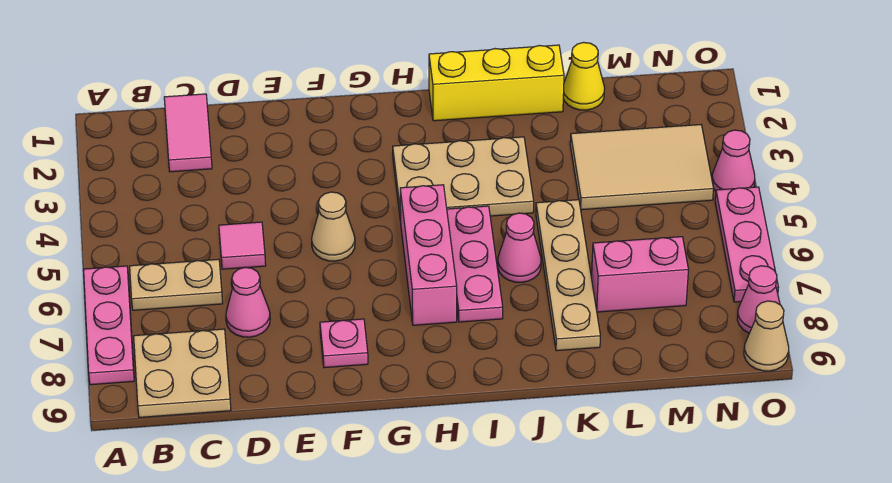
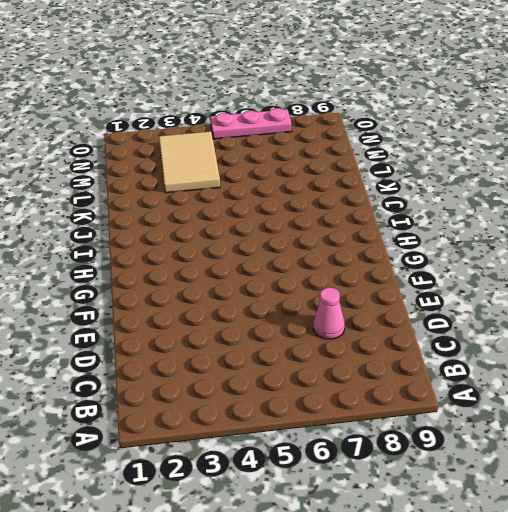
none -> pink plate A6:A8 level 1
none -> tan plate B6:C6 level 1
none -> tan plate B8:C9 level 1

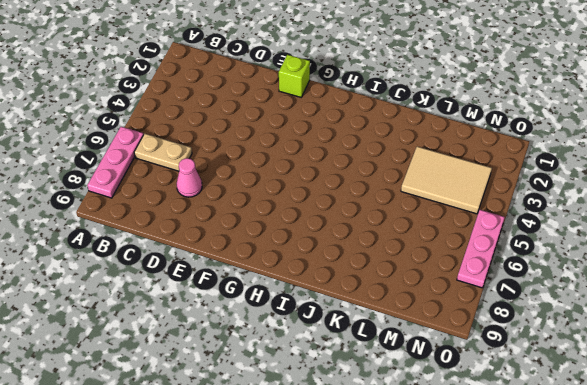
lime brick F1 level 1 -> none
none -> tan plate B8:C9 level 1
none -> pink tile C1:C2 level 1
none -> pink tile D5 level 1

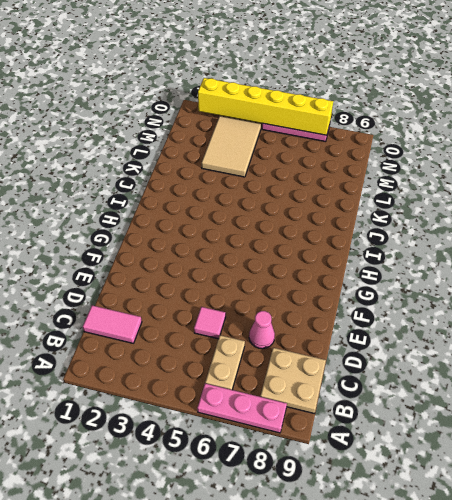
yellow brick O2:O7 level 2 -> none
none -> tan cone F5 level 1
none -> pink plate F8 level 1
none -> tan plate H3:J4 level 1

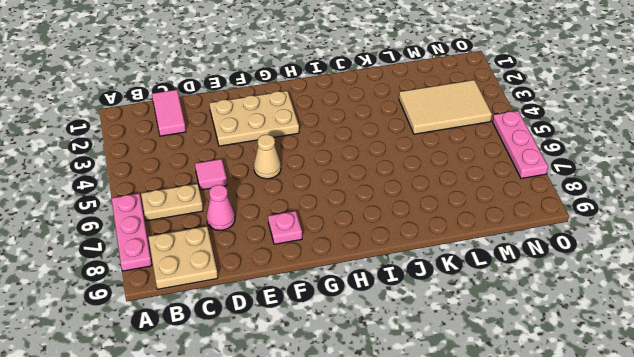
tan plate E2:G3 level 1 -> tan plate H3:J4 level 1
none -> pink brick H5:H7 level 1
none -> yellow brick I1:K1 level 1
none -> pink plate I5:I7 level 1

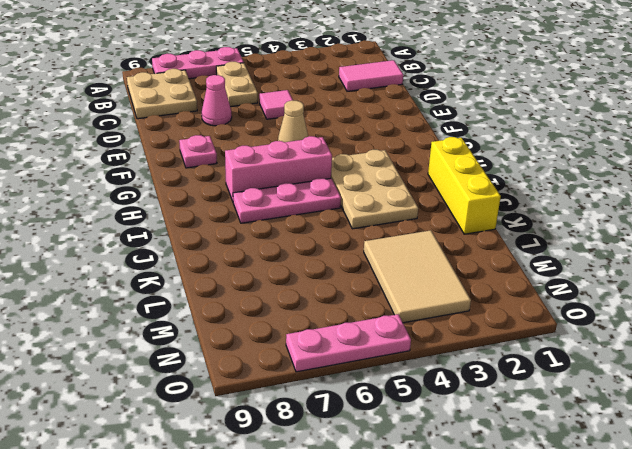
none -> pink cone J6 level 1
none -> tan plate K5:K8 level 1
none -> yellow cone L1 level 1

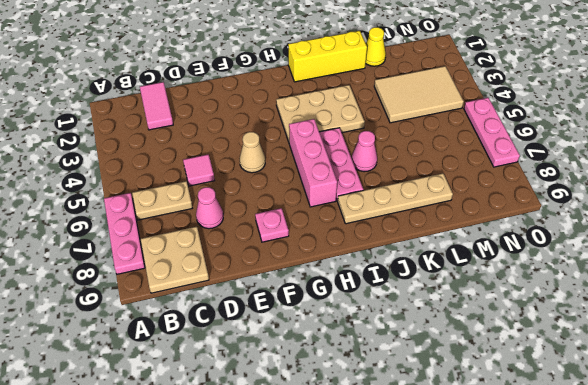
tan plate I8:L8 level 1 -> tan plate K5:K8 level 1
none -> pink brick L7:M7 level 1
none -> pink cone O4 level 1
none -> pink cone O8 level 1

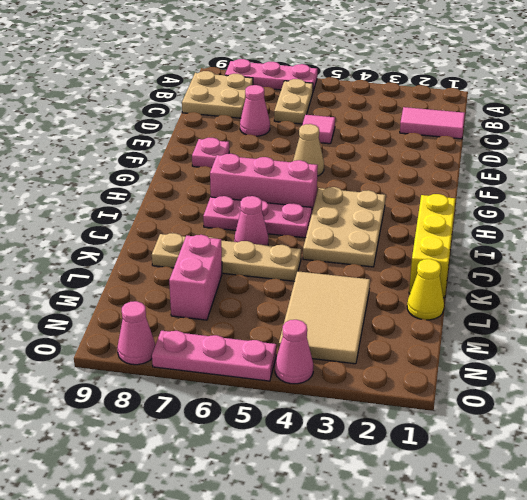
none -> tan cone O9 level 1

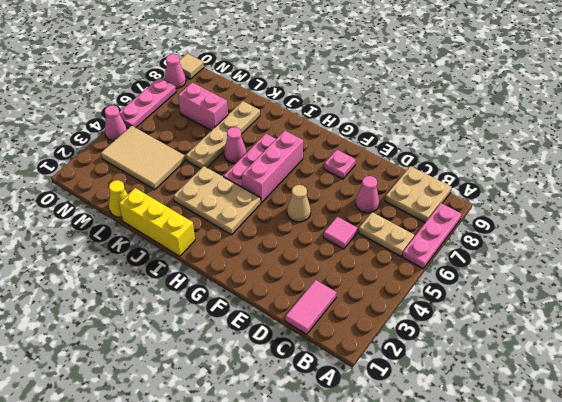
tan tile O9 level 1 -> tan cone O9 level 1

